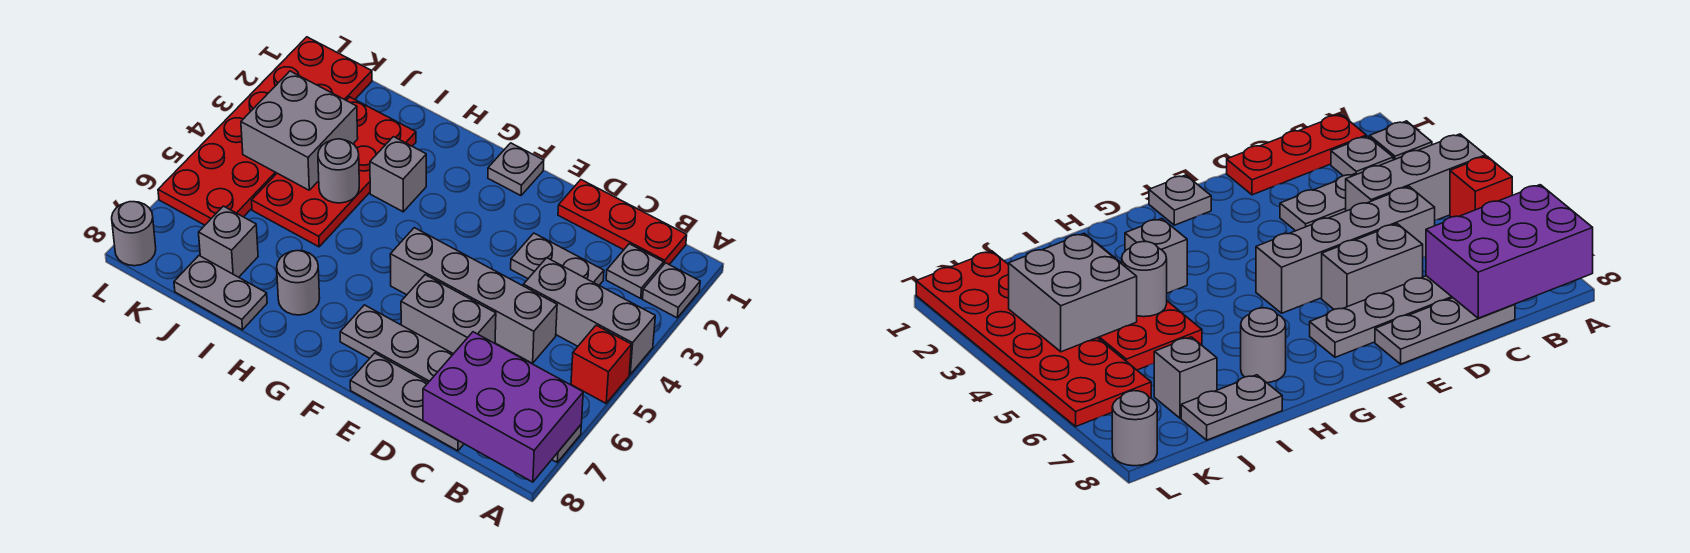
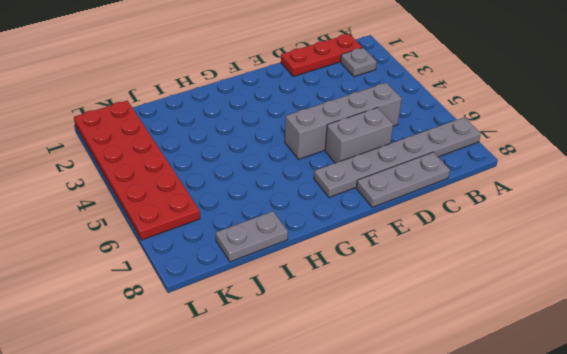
none -> grey plate A2 level 1
none -> grey brick A4:C4 level 1
none -> red brick A5 level 1

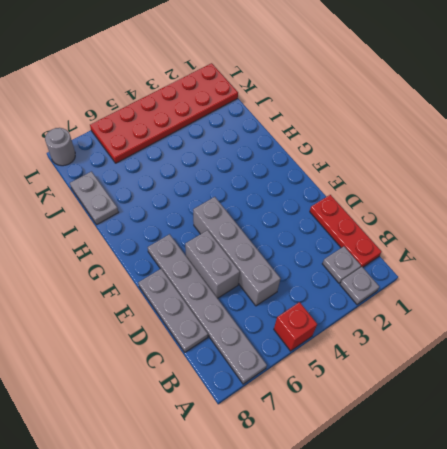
none -> grey brick A4:C4 level 1
none -> grey plate C3:D3 level 1
none -> grey plate F1 level 1

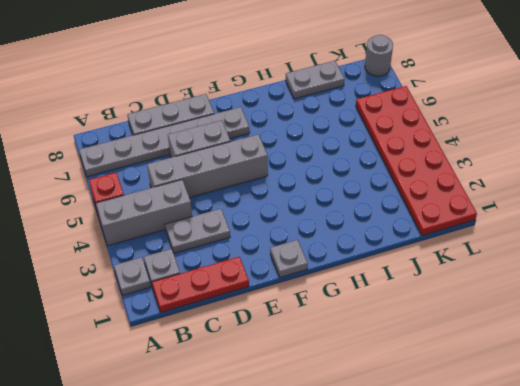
none -> grey brick H3 level 1
none -> grey round brick H7 level 1
none -> red plate I2:J5 level 1

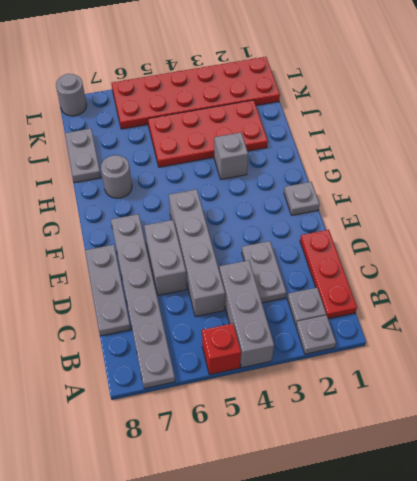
none -> grey brick J7 level 1
none -> purple brick A7:C8 level 2
none -> grey round brick I4 level 2

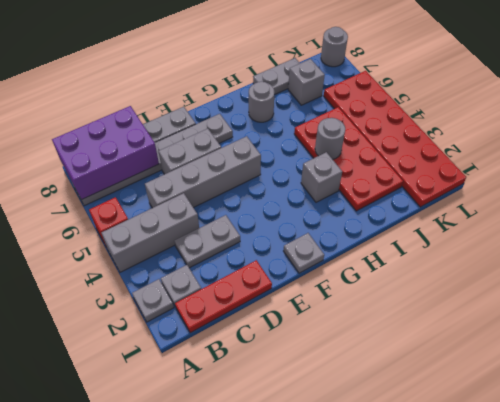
none -> grey brick J3:K4 level 2

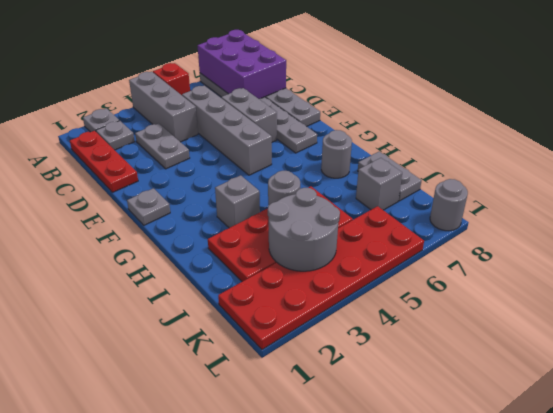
grey round brick J3:K4 level 2 -> grey brick J3:K4 level 2

